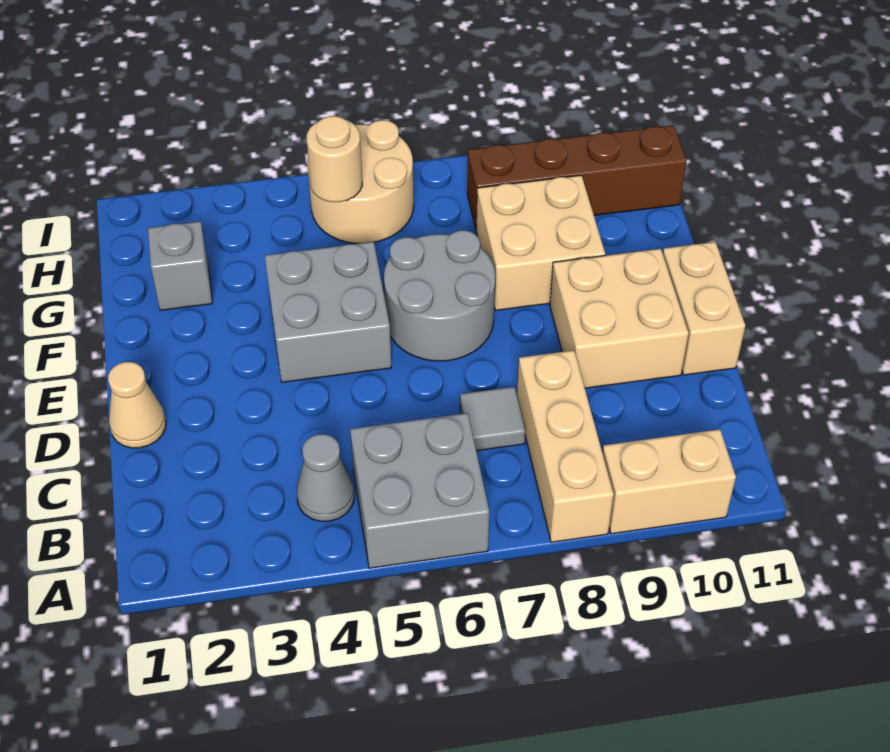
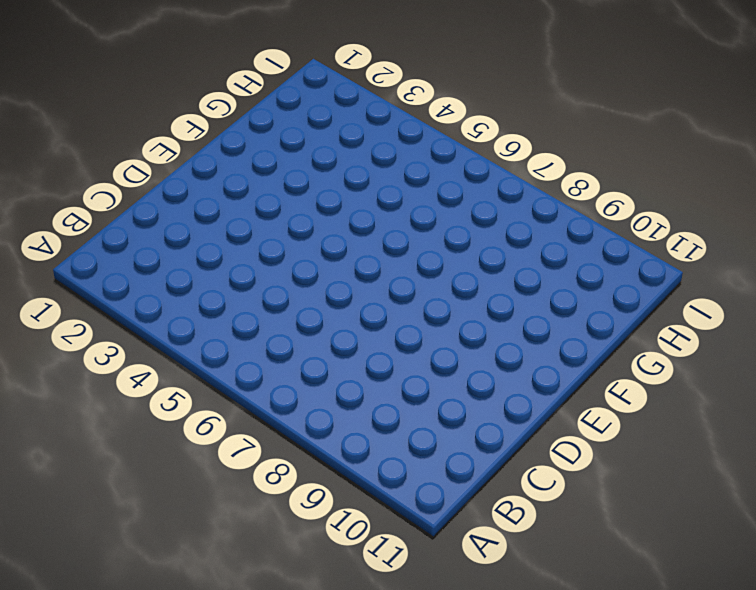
none -> grey brick A5:B6 level 1
none -> tan brick A8:C8 level 1
none -> tan brick A9:A10 level 1

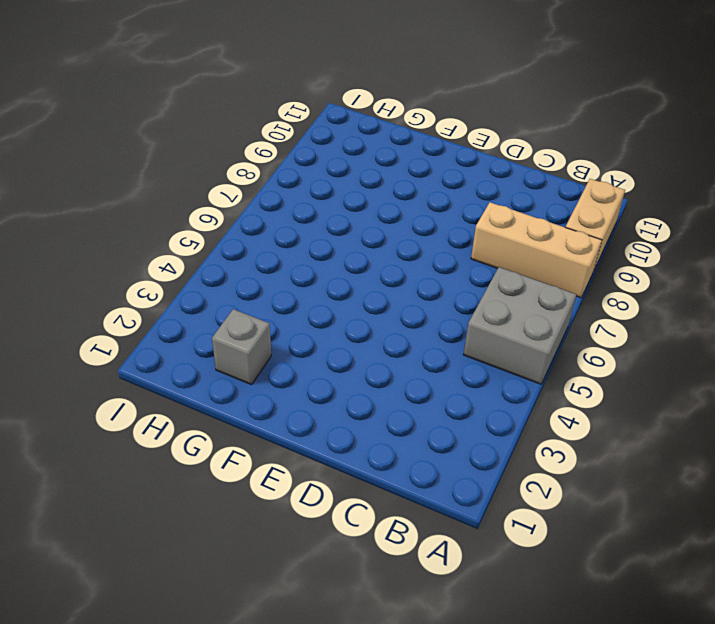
none -> grey cone B4 level 1
none -> grey tile C7 level 1
none -> tan cone D1 level 1

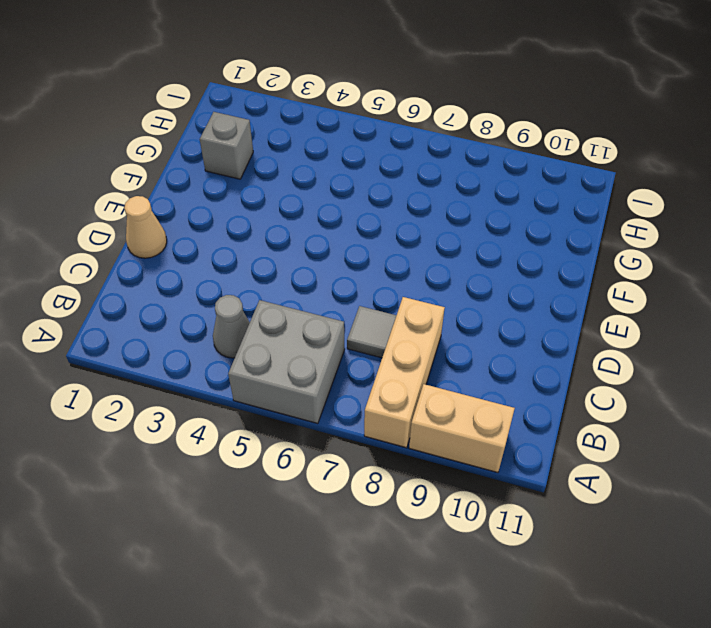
none -> tan brick D9:E10 level 1
none -> tan brick D11:E11 level 1
none -> grey brick E4:F5 level 1

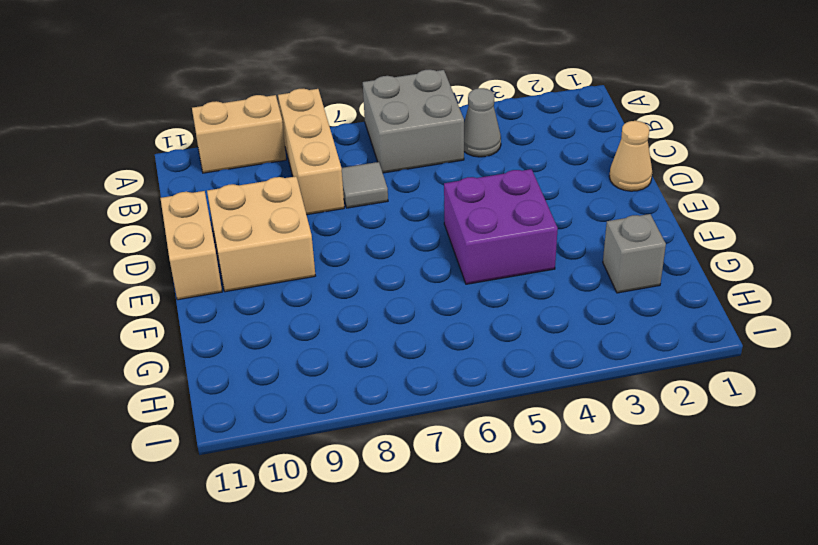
purple brick E4:F5 level 1 -> grey brick E4:F5 level 1
none -> grey round brick E6:F7 level 1
none -> tan brick F8:G9 level 1
none -> tan round brick H5:I6 level 1

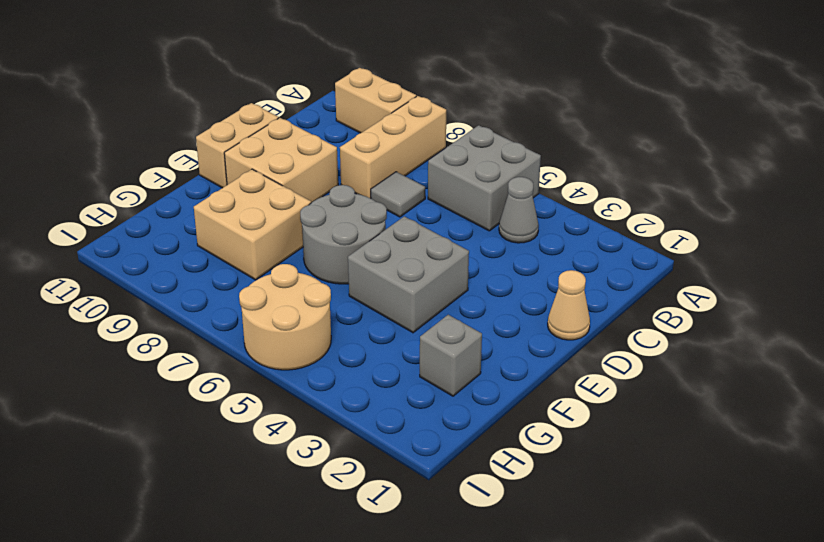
none -> brown brick H8:H11 level 1
none -> tan round brick H5 level 2

